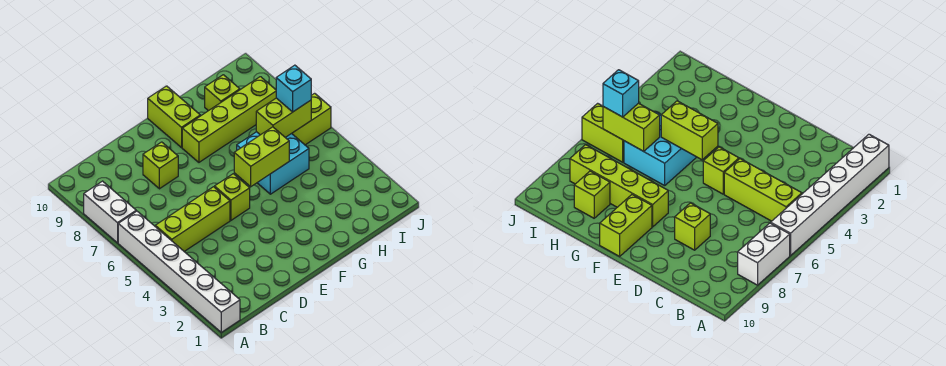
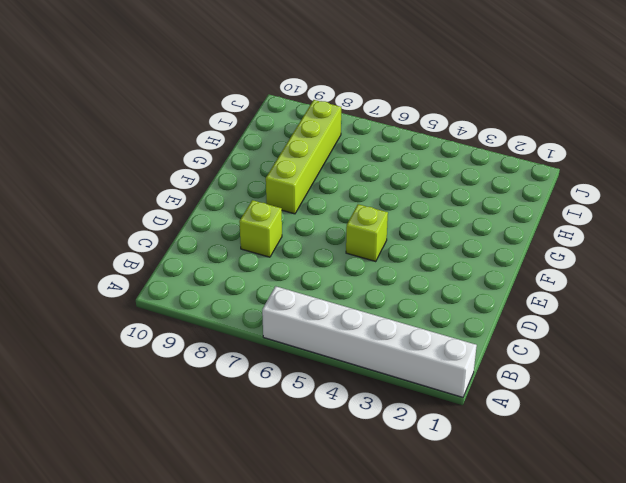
none -> white brick A7:A8 level 1
none -> lime brick B5:D5 level 1
none -> lime brick F9:F10 level 1

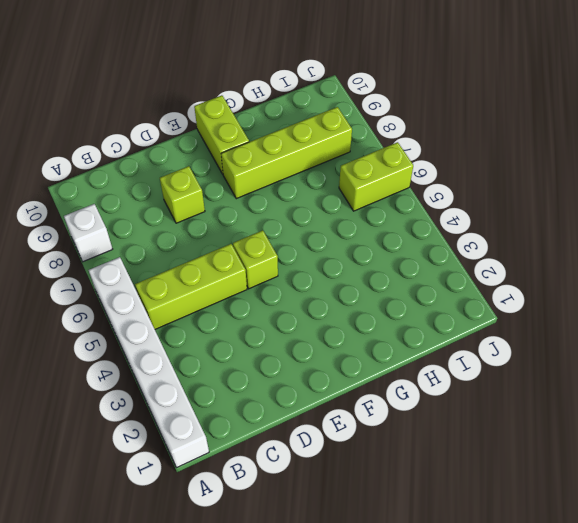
white brick A8 level 1 -> white brick A7:A8 level 1
none -> cyan brick G5:H6 level 1
none -> lime brick H9 level 1
none -> lime brick F5:G5 level 2

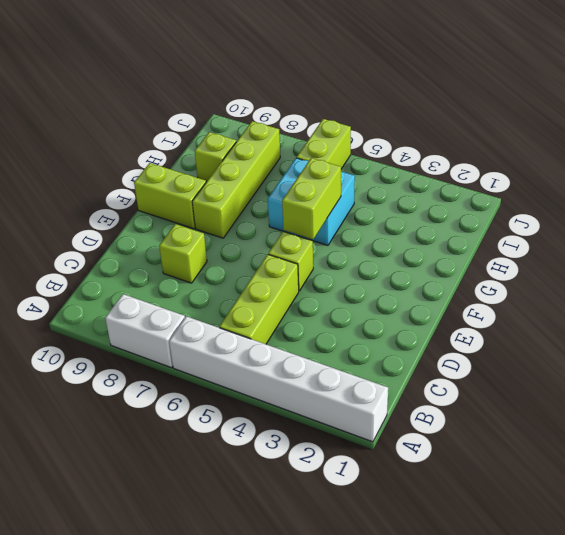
none -> lime brick H6:I6 level 2
none -> cyan brick I6 level 3

